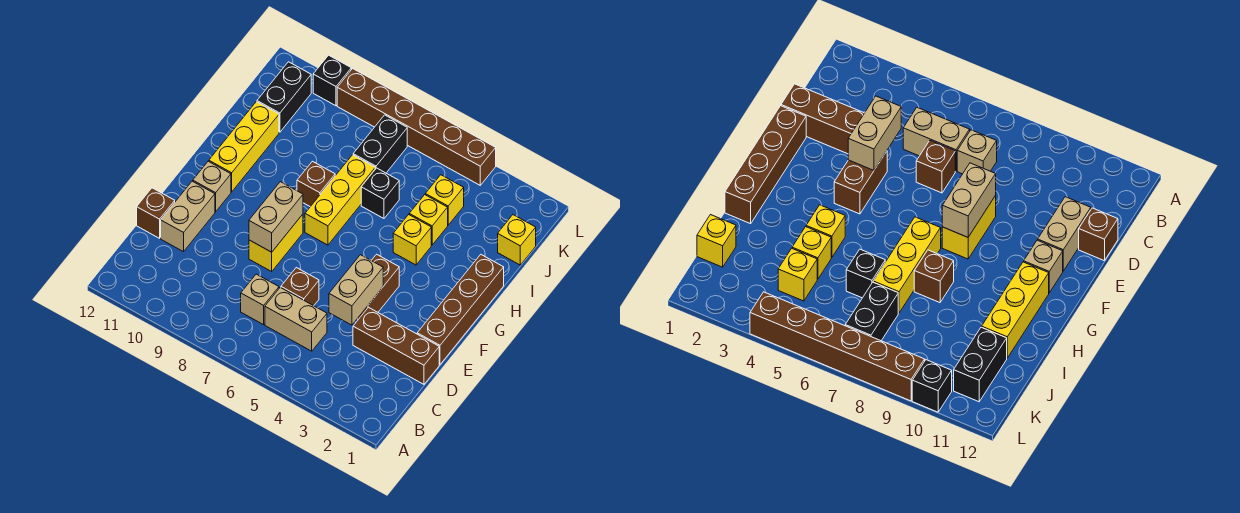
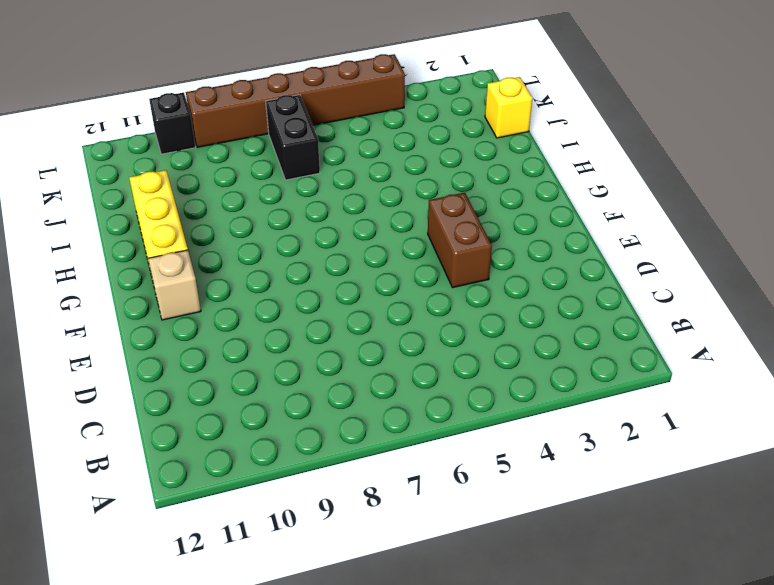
none -> tan brick C5:C6 level 1
none -> tan brick C7 level 1
none -> brown brick D1:D3 level 1

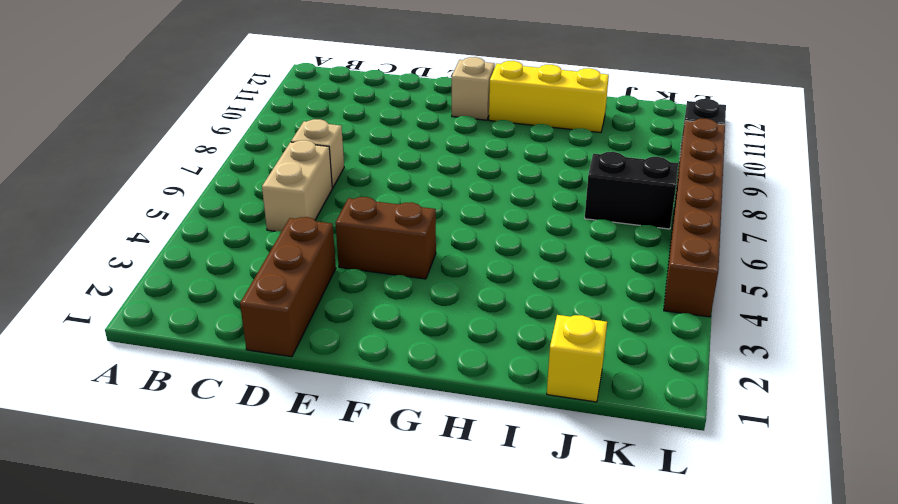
none -> brown brick D6 level 1
none -> tan brick D11:E11 level 1
none -> brown brick D12 level 1

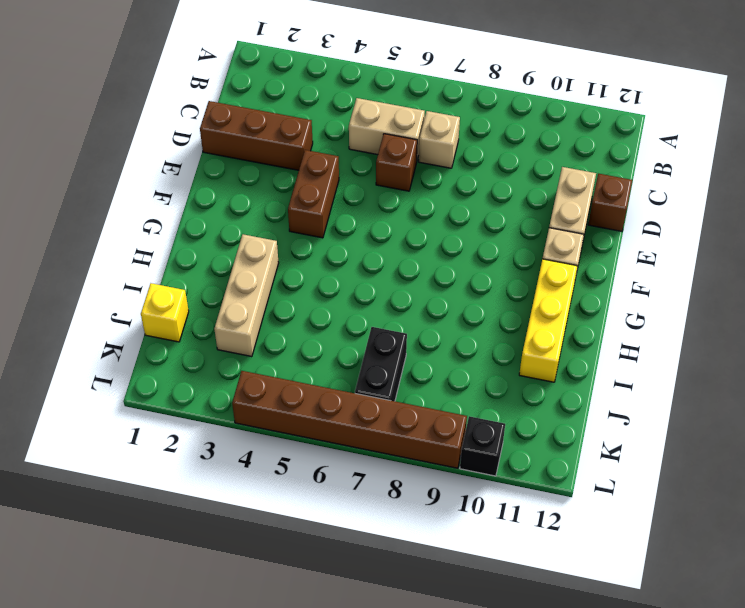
tan brick H3:J3 level 1 -> none
none -> brown brick E1:H1 level 1
none -> yellow brick E8:F8 level 1
none -> yellow brick G7:I7 level 1

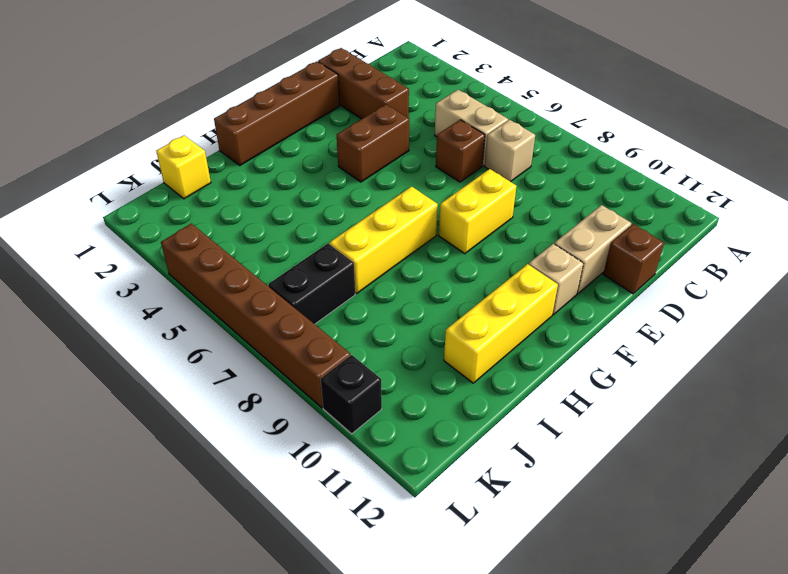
none -> yellow brick H4 level 1
none -> brown brick H8 level 1
none -> yellow brick I4 level 1

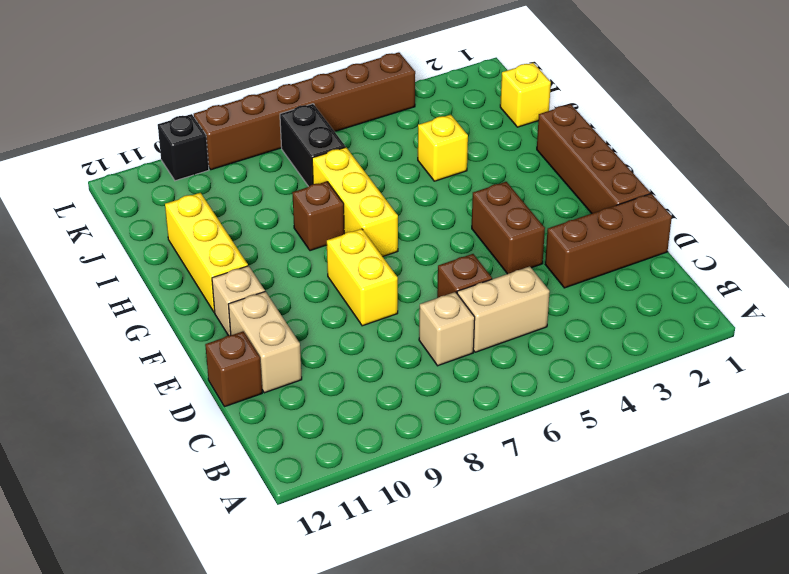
none -> yellow brick H4 level 1
none -> black brick I6 level 1
none -> yellow brick J4 level 1

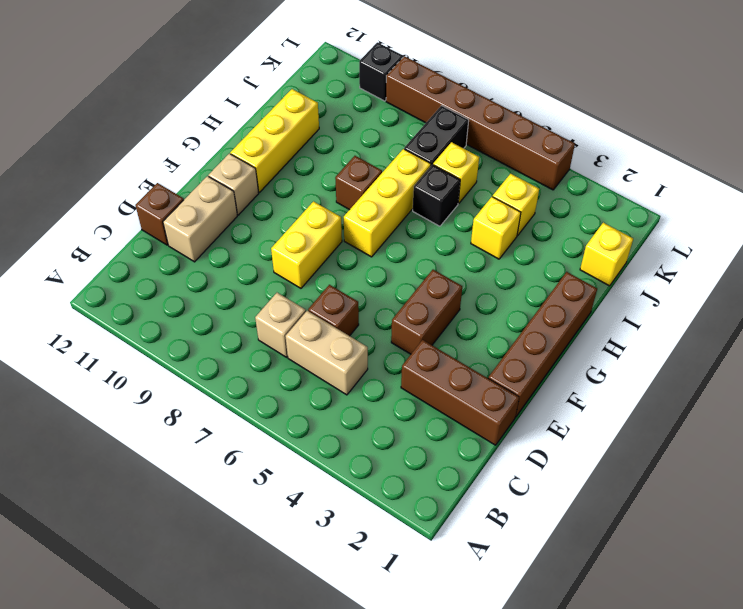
yellow brick J6 level 1 -> yellow brick H4 level 1
none -> black brick J11:K11 level 1
none -> tan brick D4:E4 level 2
none -> tan brick E8:F8 level 2

